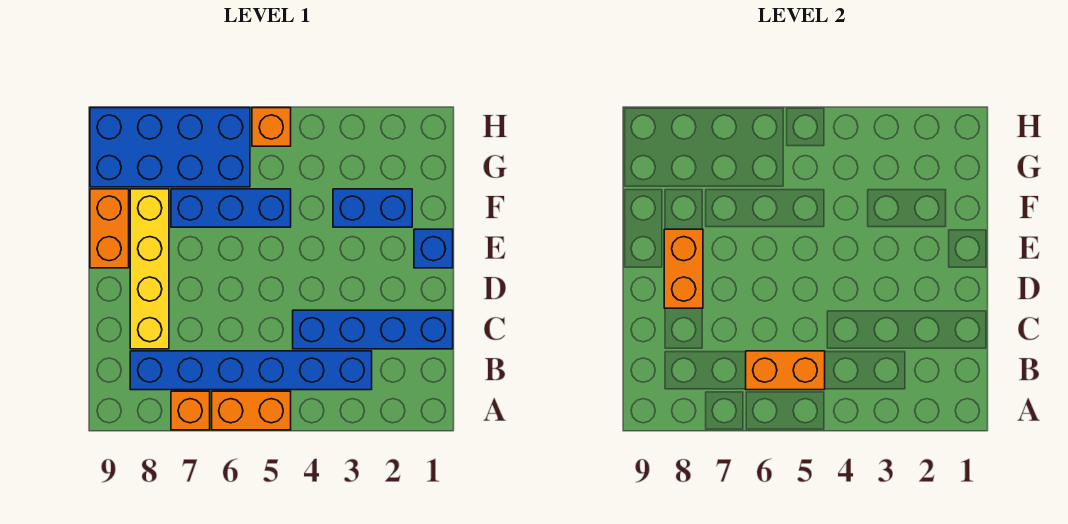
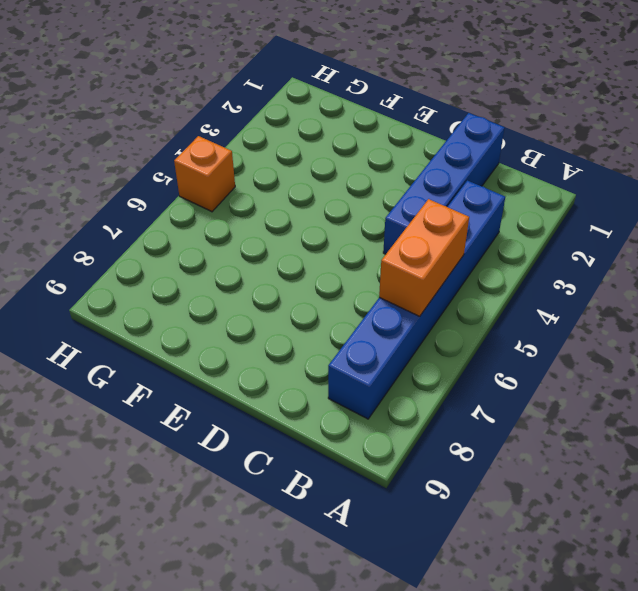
none -> orange brick A5:A6 level 1
none -> orange brick A7 level 1
none -> yellow brick C8:F8 level 1

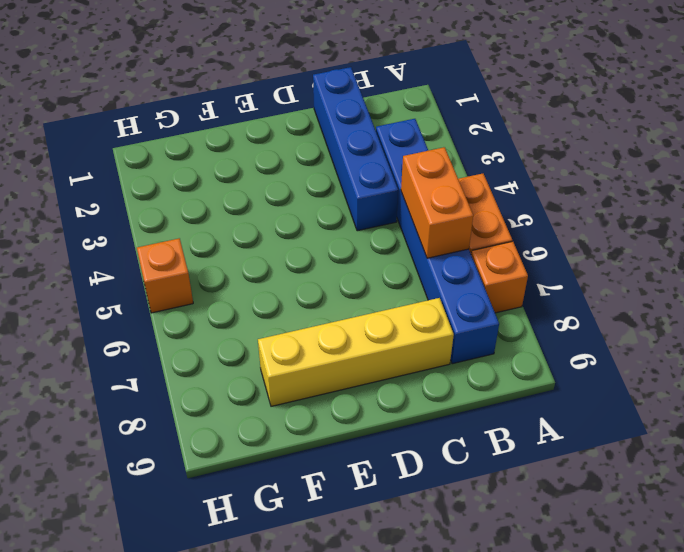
none -> blue brick E1 level 1
none -> orange brick E9:F9 level 1
none -> blue brick F2:F3 level 1

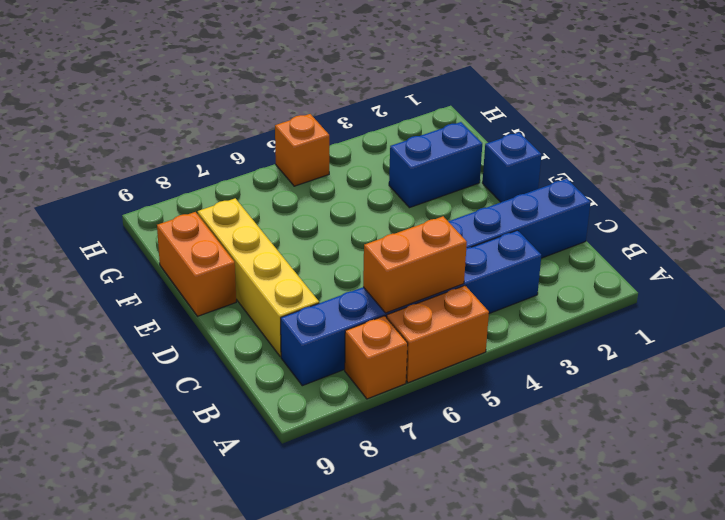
none -> blue brick F5:F7 level 1
none -> blue brick G6:H9 level 1
none -> orange brick D8:E8 level 2

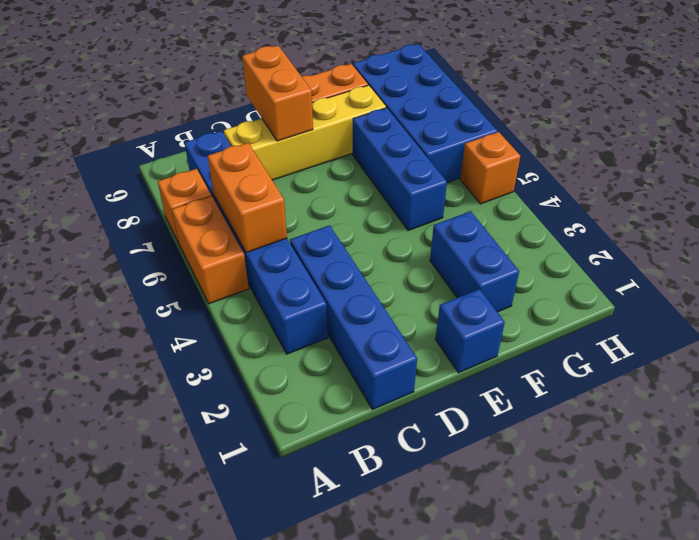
orange brick D8:D9 level 2 -> orange brick D8:E8 level 2

